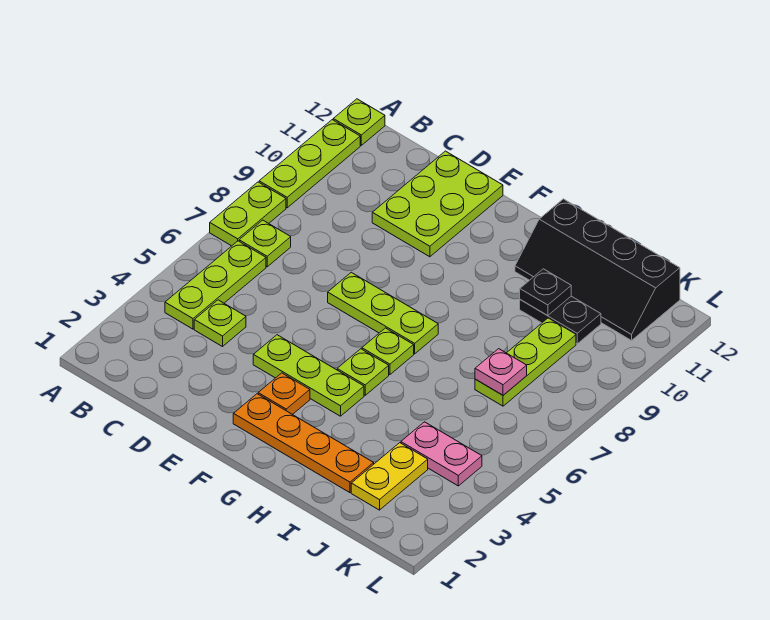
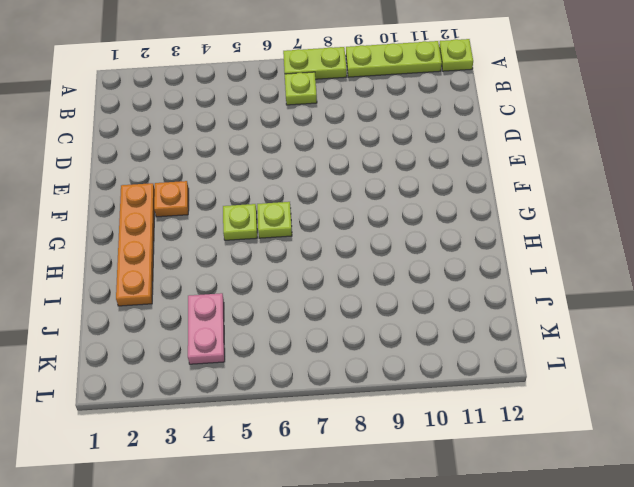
none -> lime plate B4:B6 level 1
none -> lime plate C4 level 1
none -> lime plate D10:E12 level 1

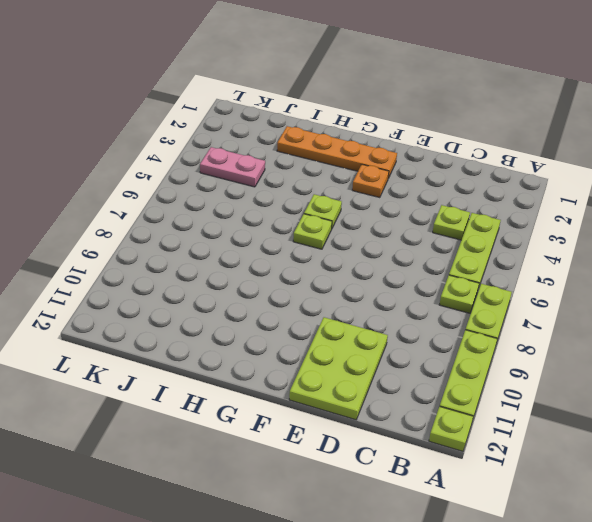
none -> lime plate E4:G4 level 1
none -> lime plate E7:G7 level 1
none -> black slope H11:K12 level 1 top 12

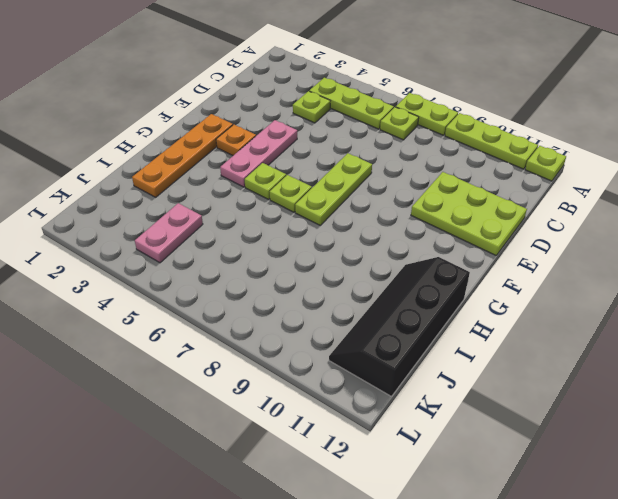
pink plate E4:G4 level 1 -> lime plate E4:G4 level 1
none -> black plate I10:J10 level 1
none -> yellow plate J2:J3 level 1
none -> lime plate J7:J9 level 1

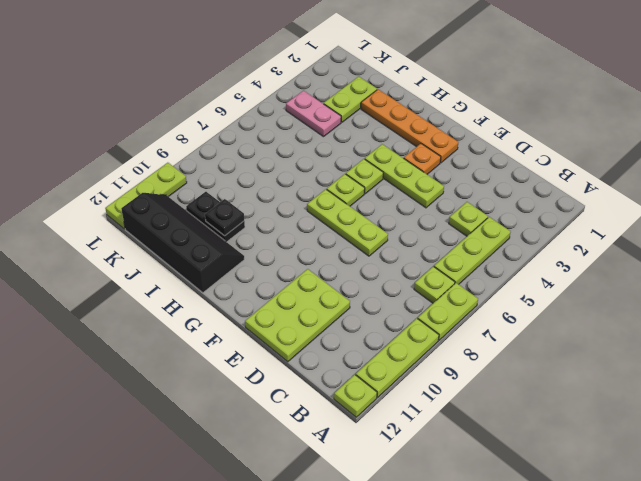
lime plate J2:J3 level 1 -> yellow plate J2:J3 level 1
lime plate L10:L12 level 1 -> lime plate J7:J9 level 1
none -> pink plate J7 level 2

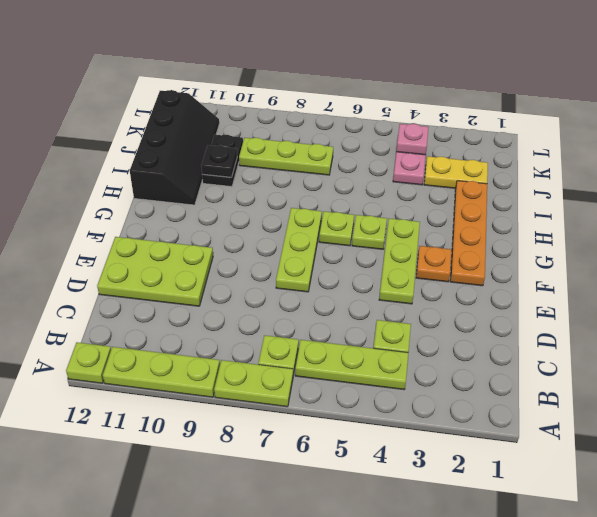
pink plate K4 level 2 -> pink plate J7 level 2

